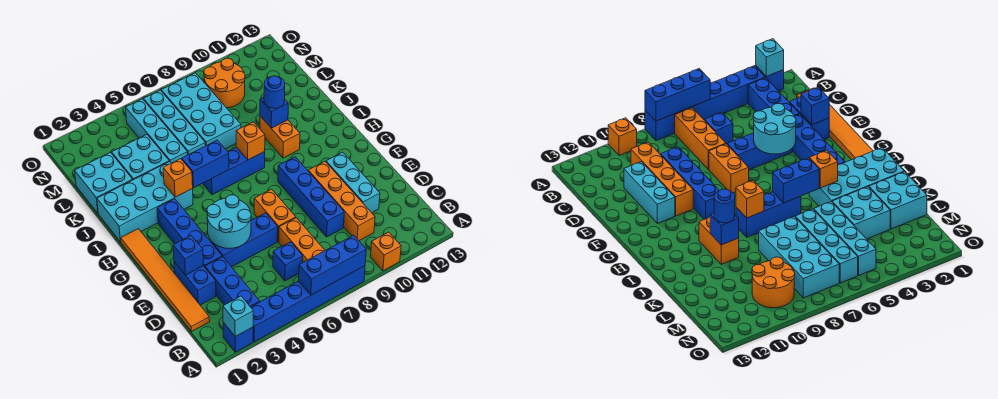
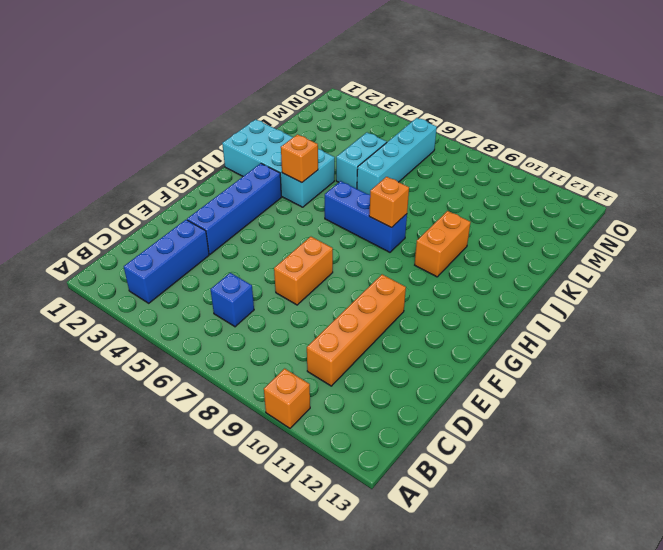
cyan brick K5:L5 level 1 -> cyan brick K5:N5 level 1
none -> blue brick A2 level 1
none -> blue brick A3:A8 level 1
none -> orange brick B7:D7 level 1
none -> orange tile C1:H1 level 1

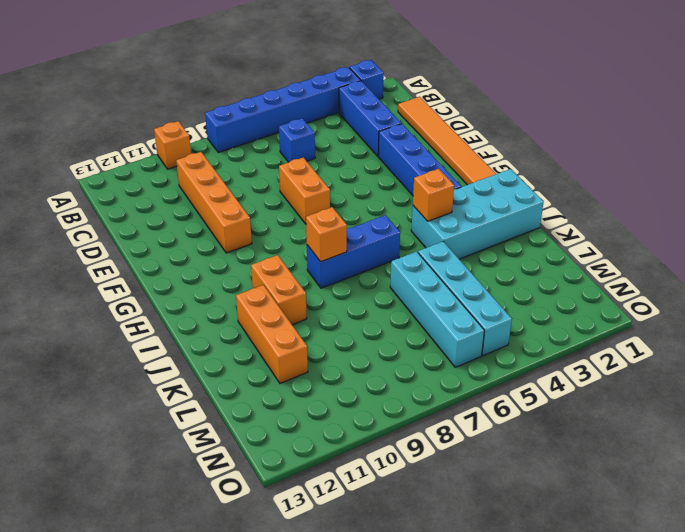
orange brick J11:L11 level 1 -> orange brick B7:D7 level 1
none -> blue brick D2:E2 level 1
none -> blue brick D9:G9 level 1
none -> cyan brick D11:F11 level 1
none -> blue brick E4:E6 level 1

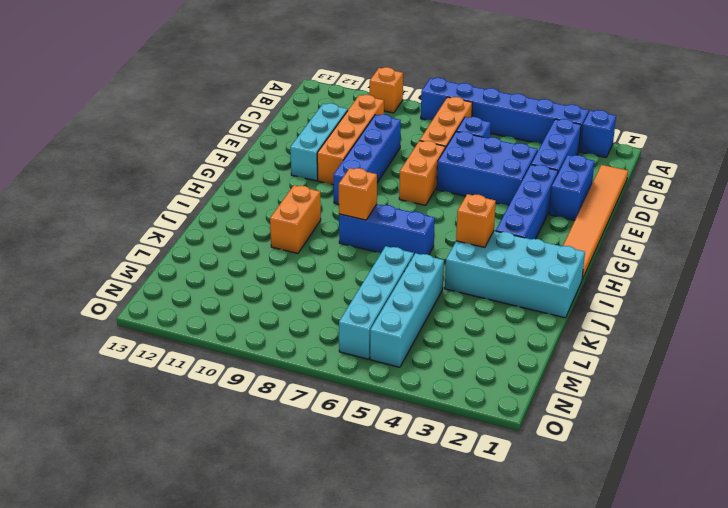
blue brick D4:E6 level 1 -> blue brick E4:E6 level 1
none -> cyan brick K1:L2 level 1
none -> cyan brick K3:L4 level 1
none -> cyan brick K7:N8 level 1
none -> orange round brick M9:N10 level 1

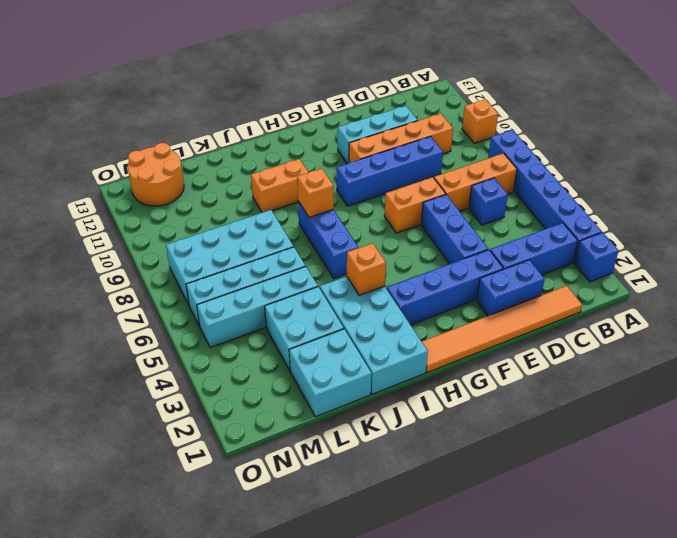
orange round brick M12:N13 level 1 -> orange round brick M9:N10 level 1
none -> cyan brick A2 level 2
none -> blue brick A6:A8 level 2
none -> blue brick E2 level 2
none -> cyan round brick E4:F5 level 2

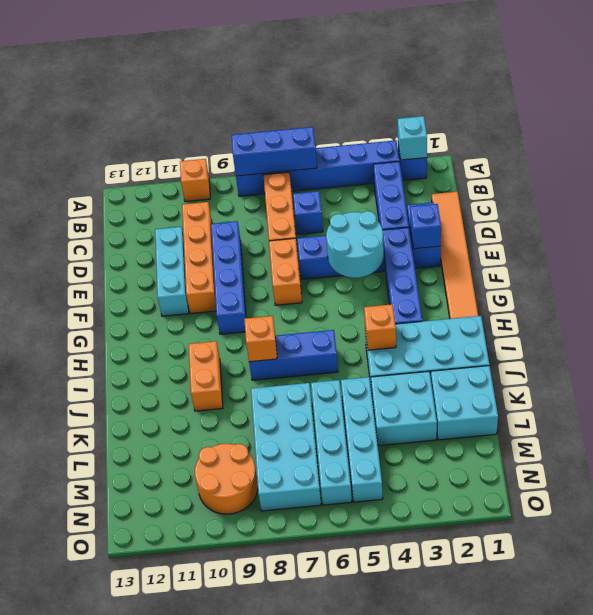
none -> blue brick I5:I6 level 2
none -> blue brick J10 level 2
none -> blue round brick J10 level 3

